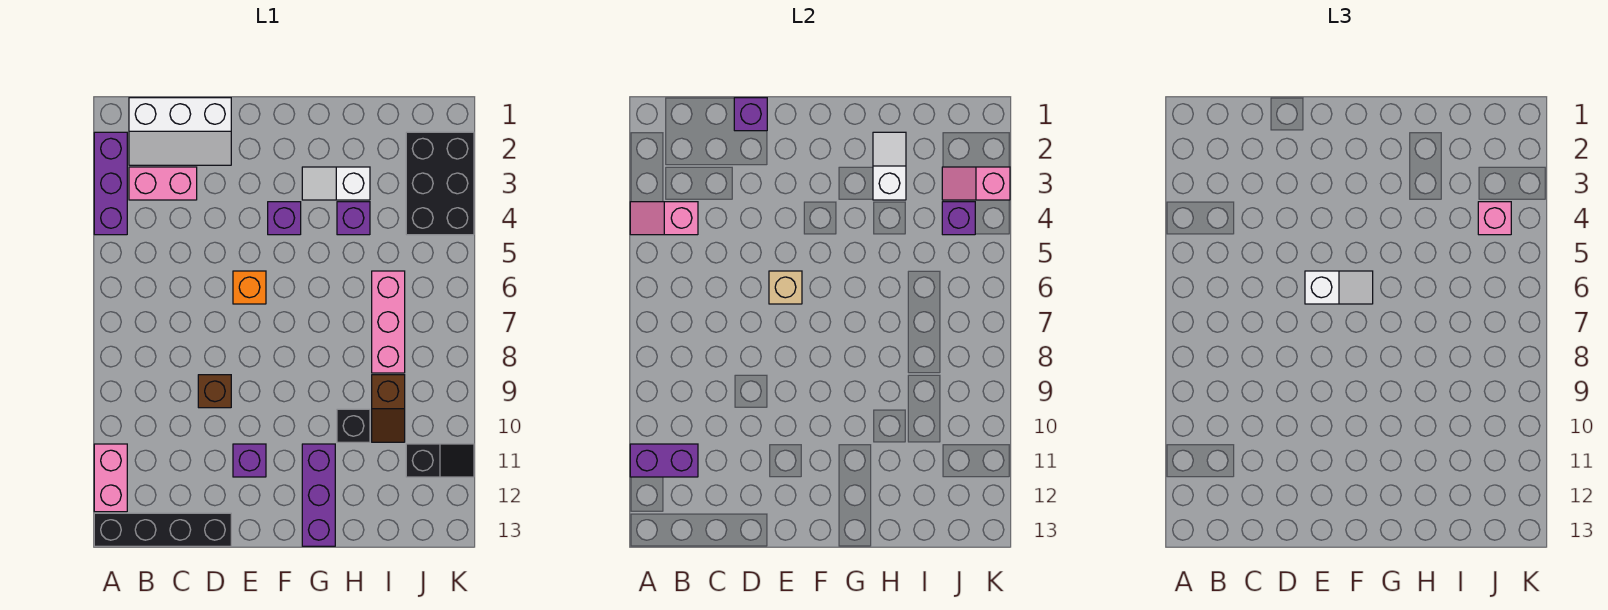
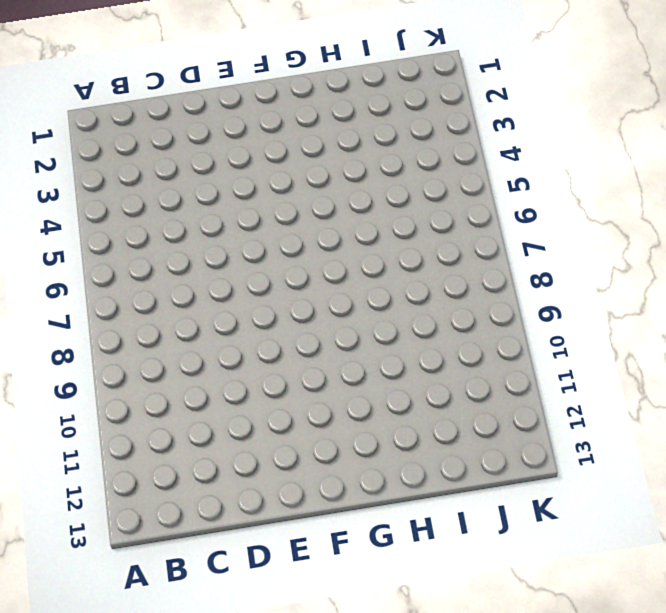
none -> purple brick A2:A4 level 1
none -> pink brick A11:A12 level 1
none -> black brick A13:D13 level 1

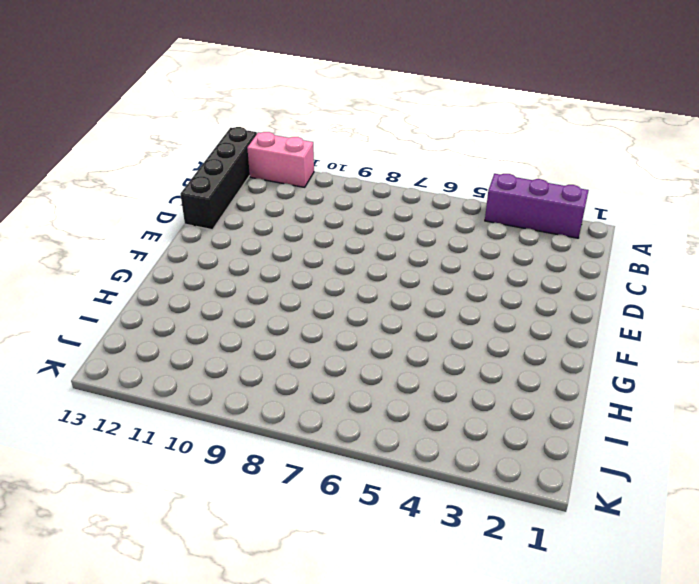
none -> white slope B1:D2 level 1 top 1
none -> pink brick B3:C3 level 1
none -> brown brick D9 level 1

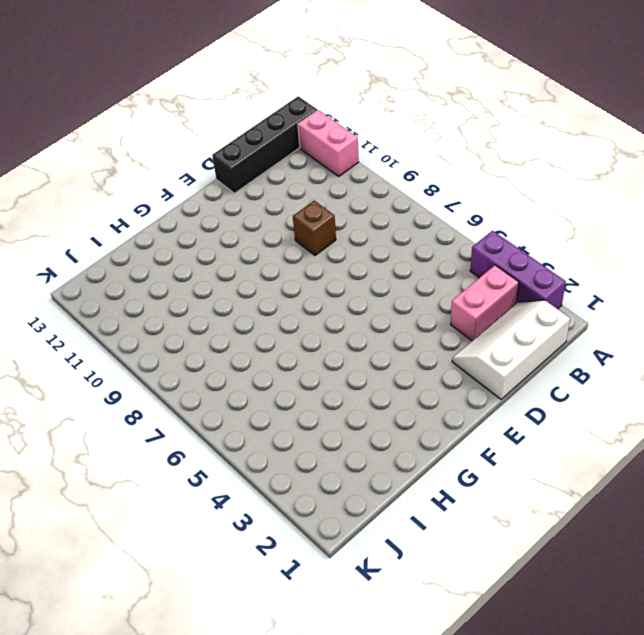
none -> orange brick E6 level 1
none -> purple brick E11 level 1
none -> purple brick F4 level 1

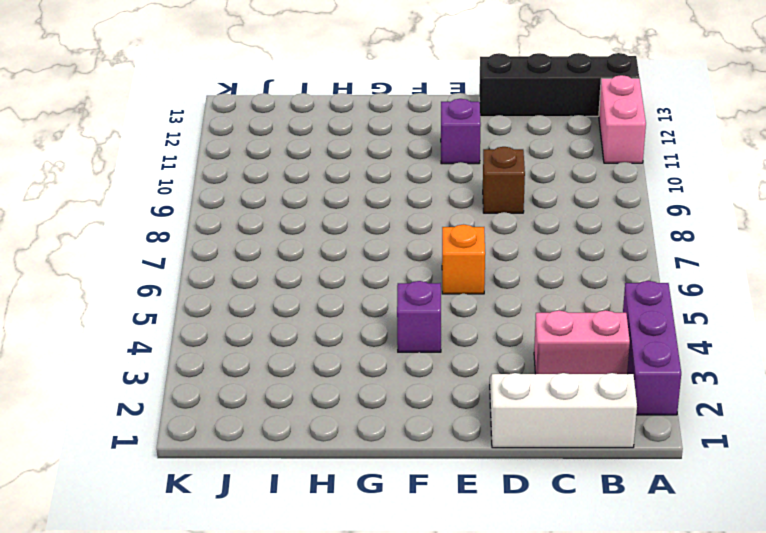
none -> white slope G3:H3 level 1 top H
none -> purple brick G11:G13 level 1
none -> purple brick H4 level 1

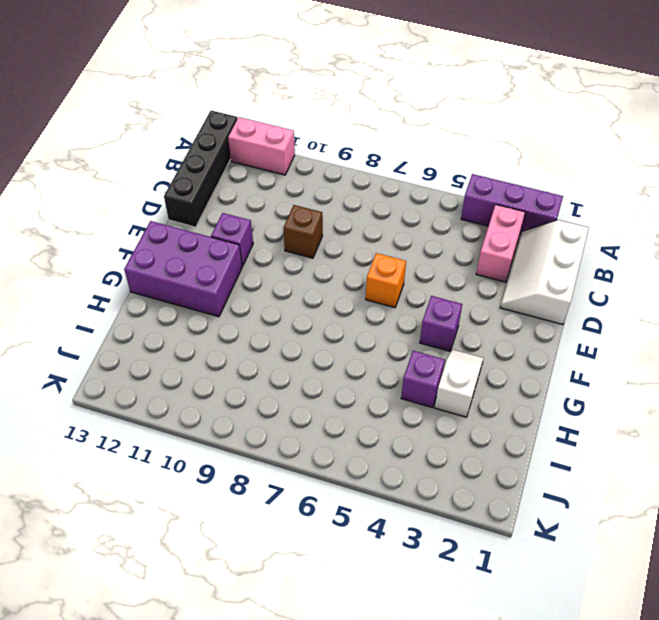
purple brick F11:G13 level 1 -> purple brick G11:G13 level 1
none -> black brick H10 level 1
none -> pink brick I6:I8 level 1
none -> brown slope I9:I10 level 1 top 9

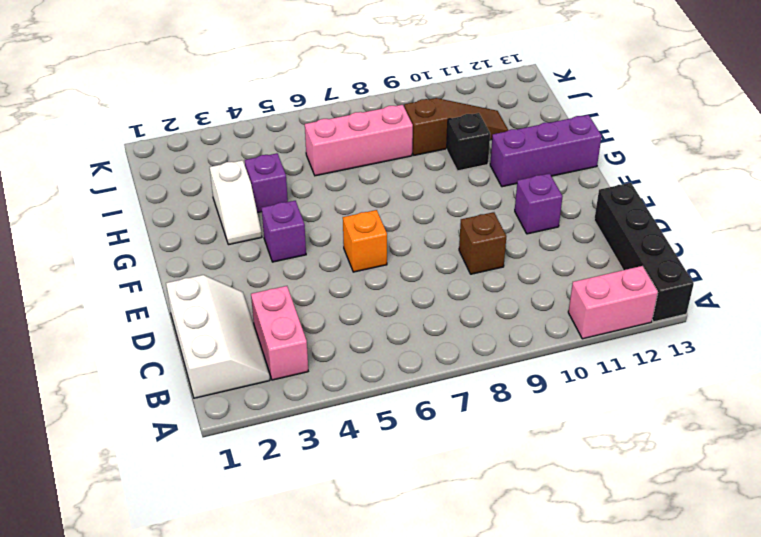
brown slope I9:I11 level 1 top 9 -> brown slope I9:I10 level 1 top 9
none -> purple brick A2:A4 level 1
none -> black brick J2:K4 level 1
none -> black slope J11:K11 level 1 top J

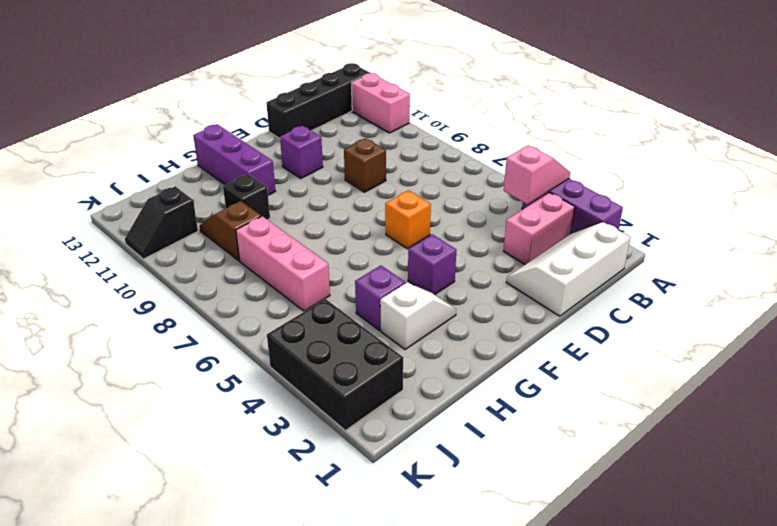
none -> purple brick A11:B11 level 2
none -> purple brick D1 level 2
none -> tan brick E6 level 2

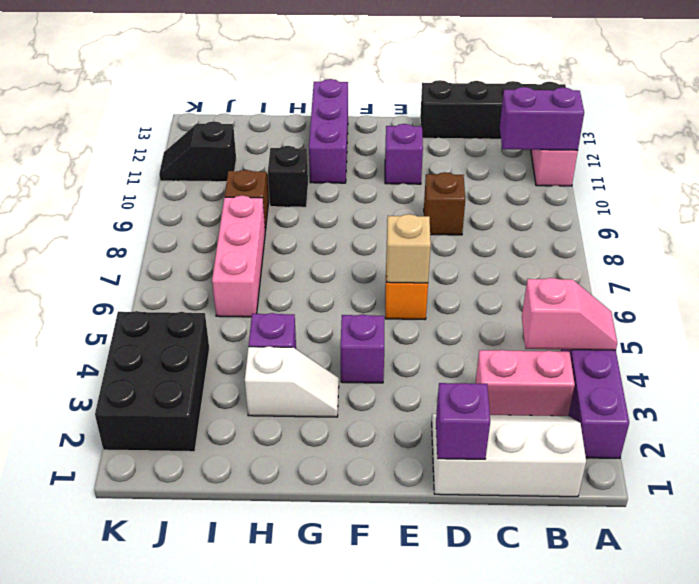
none -> white slope H2:H3 level 2 top 3
none -> pink slope J3:K3 level 2 top K
none -> purple brick J4 level 2

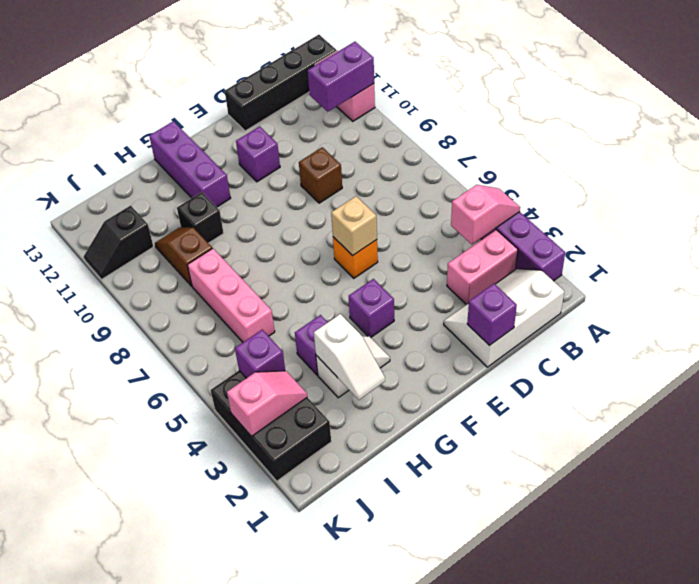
none -> white slope E6:F6 level 3 top E
none -> pink brick J4 level 3

